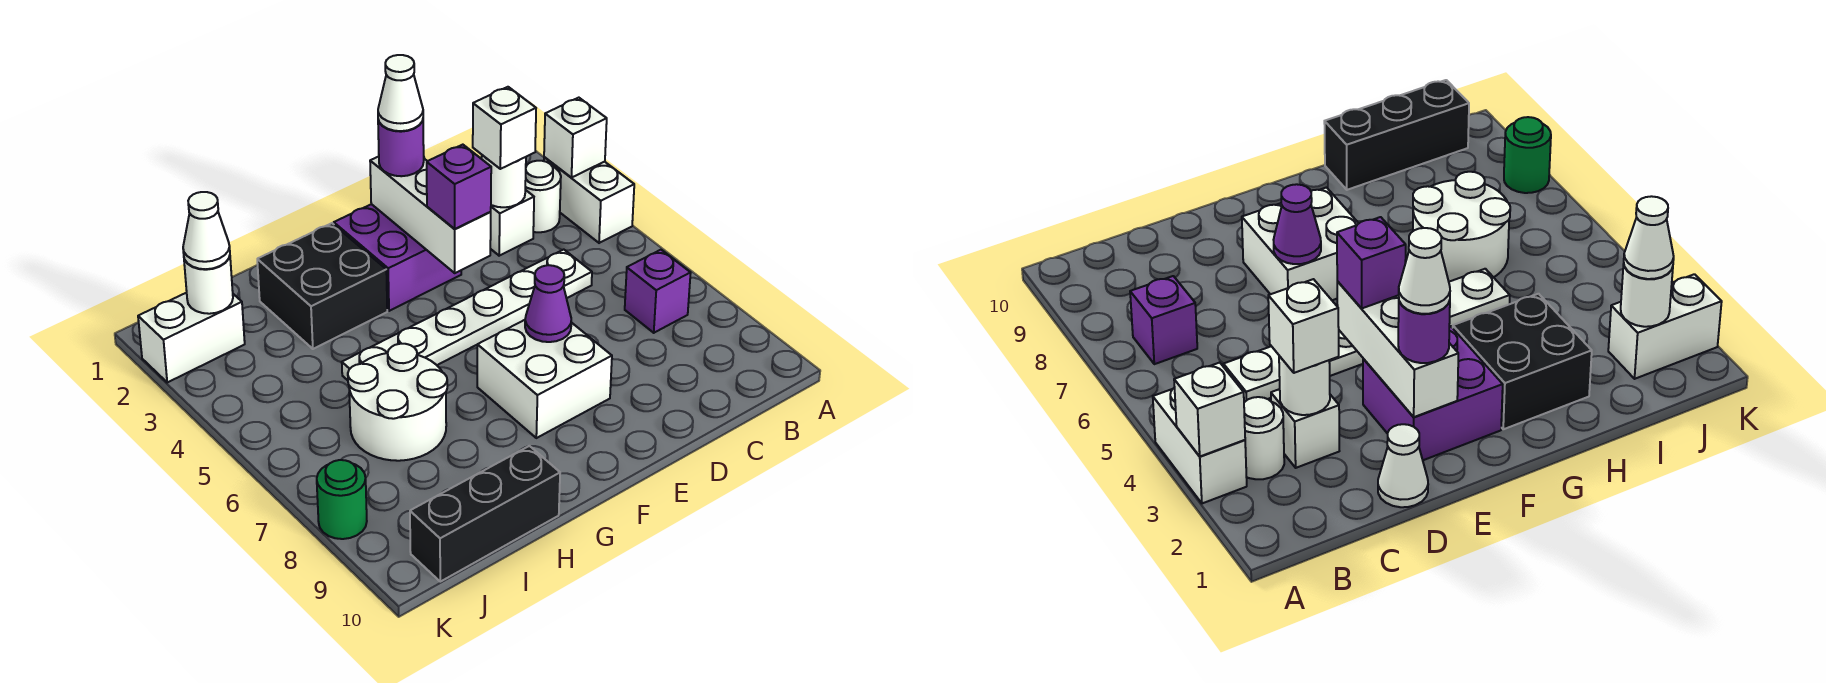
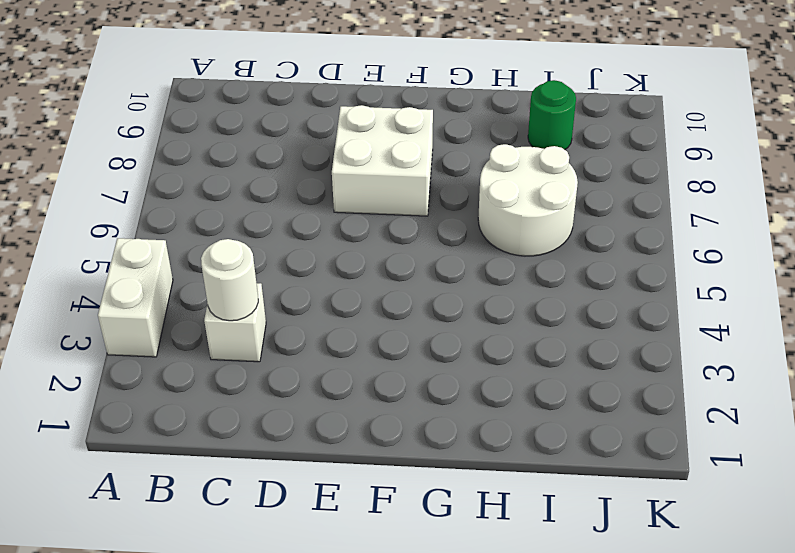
green round brick I9 level 1 -> green round brick K8 level 1
none -> white round brick B3 level 1
none -> purple brick B7 level 1
none -> white plate C5:H5 level 1

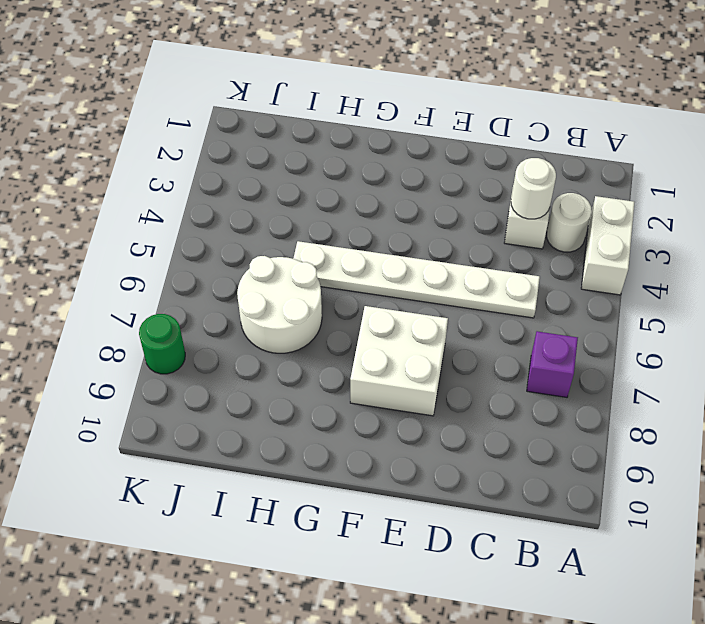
none -> white cone D1 level 1
none -> purple brick E2:F3 level 1
none -> black brick G2:H3 level 1

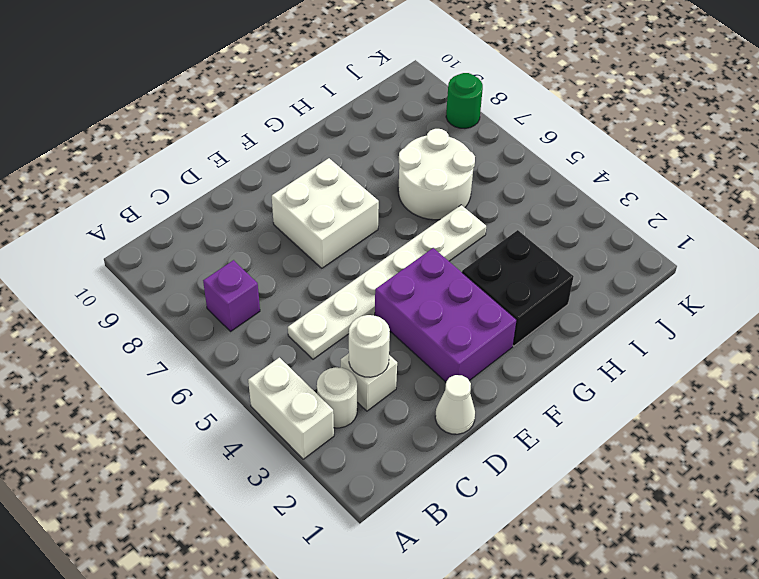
purple brick E2:F4 level 1 -> purple brick E2:F3 level 1
none -> black brick H10:J10 level 1
none -> white brick J2:K2 level 1
none -> white brick A3 level 2

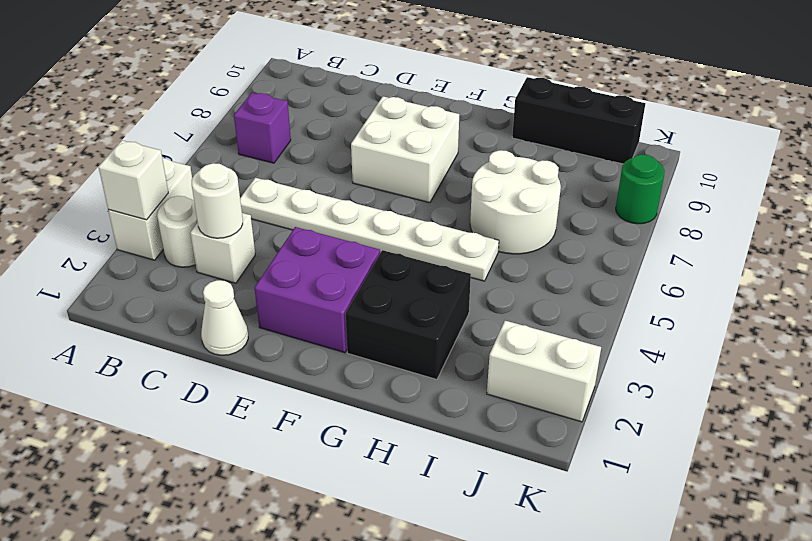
none -> white brick E2:E4 level 2
none -> purple cone E7 level 2
none -> white round brick J2 level 2

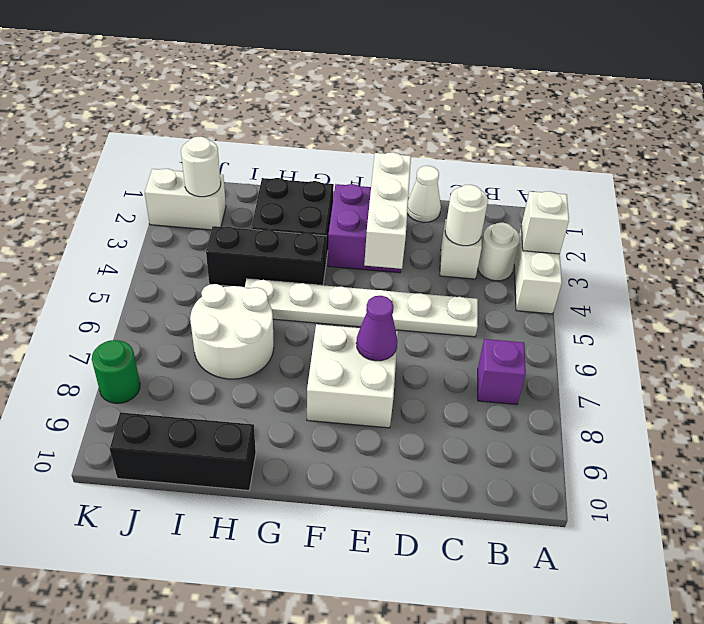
black brick G4:I4 level 1 -> none
none -> white brick C3 level 3
none -> purple round brick E2 level 3
none -> purple brick E4 level 3

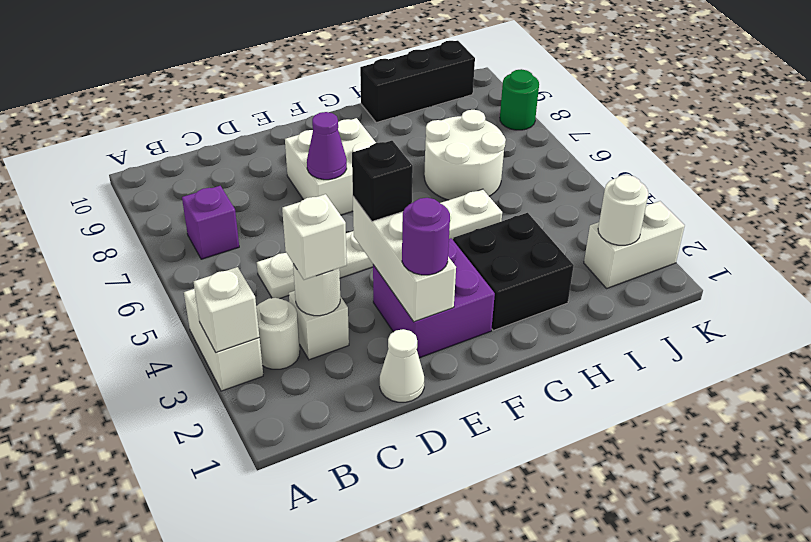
black brick E4 level 3 -> purple brick E4 level 3
none -> white cone J2 level 3
none -> white cone E2 level 4

